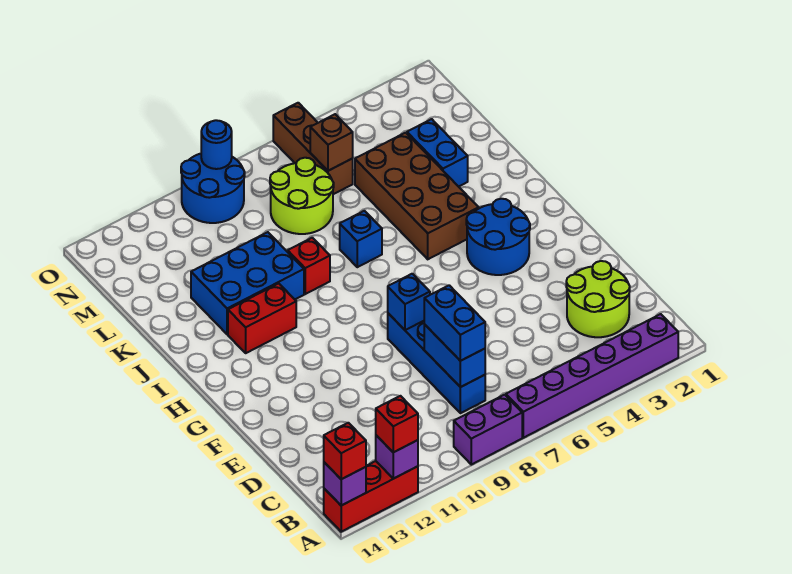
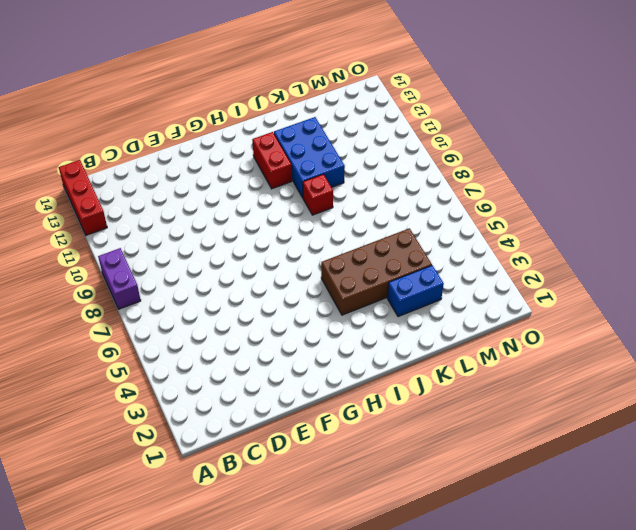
none -> purple brick A2:A7 level 1
none -> lime round brick C2:D3 level 1
none -> blue brick C8:F8 level 1

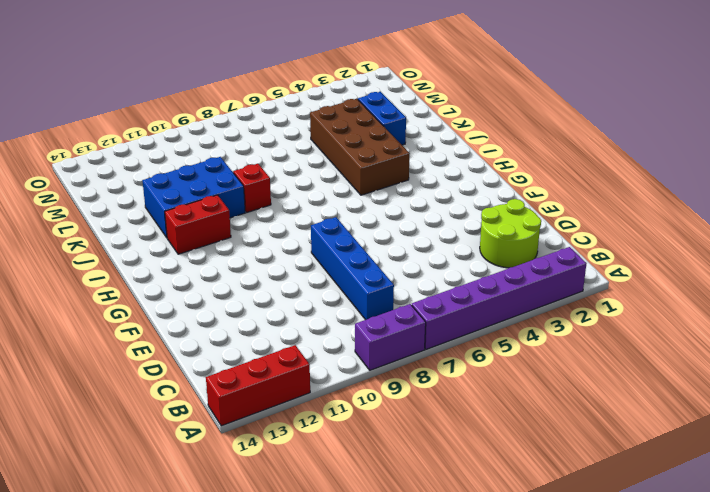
none -> blue round brick G3:H4 level 1
none -> blue brick J7 level 1
none -> lime round brick L7:M8 level 1

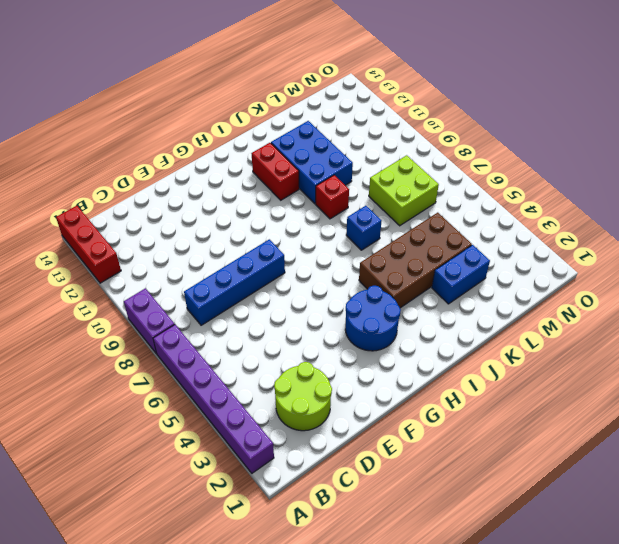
lime brick L7:M8 level 1 -> lime round brick L7:M8 level 1
none -> brown brick M6:O6 level 1
none -> blue round brick N9:O10 level 1
none -> purple brick A12 level 2

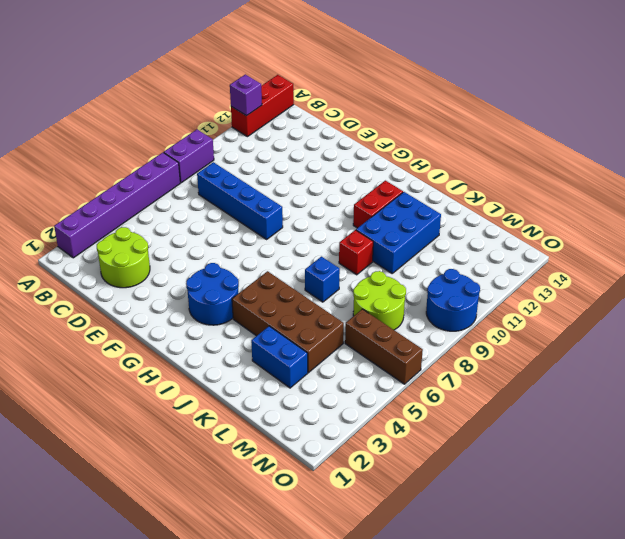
none -> purple brick A14 level 2
none -> blue brick C8:D8 level 2
none -> blue brick F8 level 2

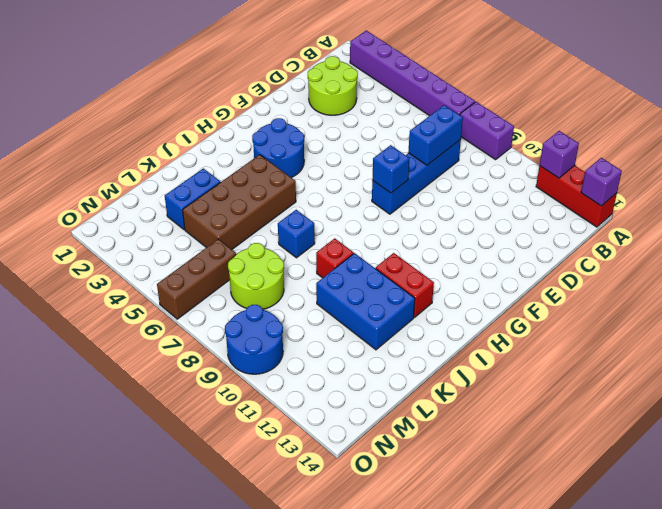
none -> brown brick M6 level 2
none -> blue round brick O9 level 2
none -> red brick A12 level 3

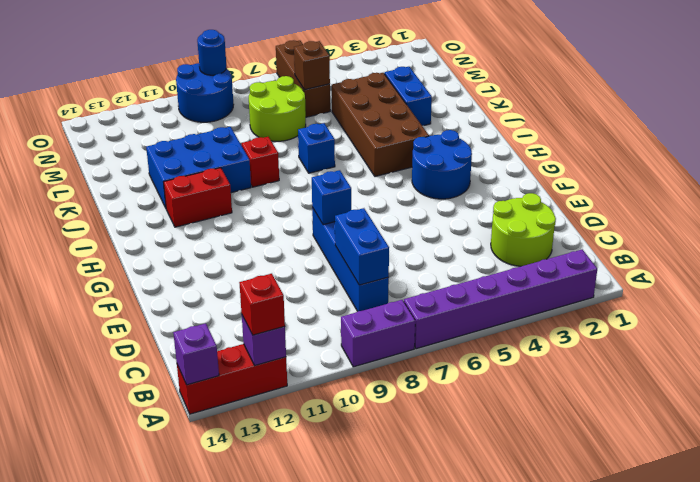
none -> red brick A14 level 3
none -> blue brick C8:D8 level 3

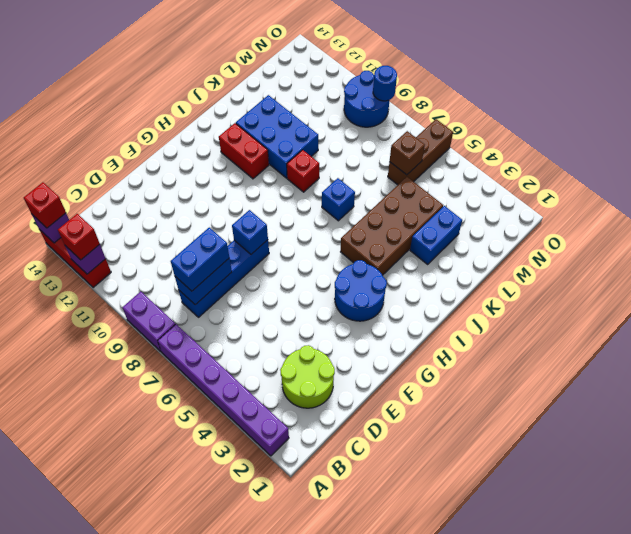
none -> lime round brick L7:M8 level 1

